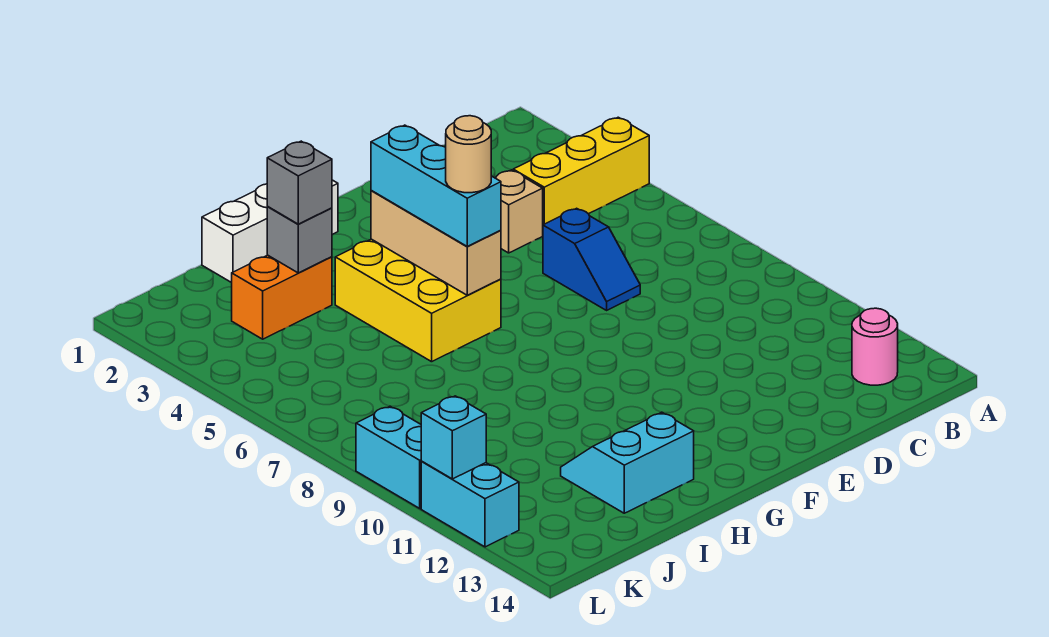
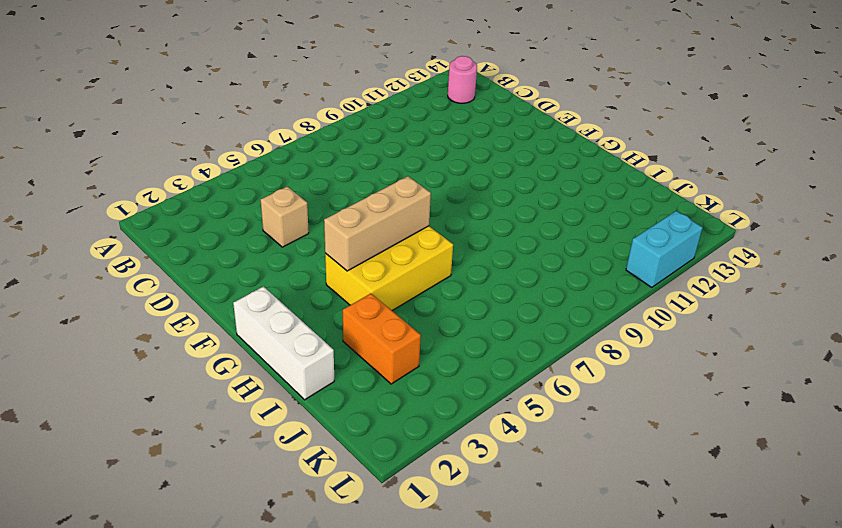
none -> yellow brick A4:C4 level 1
none -> blue slope D6:D7 level 1 top 6
none -> cyan slope H12:I13 level 1 top 13

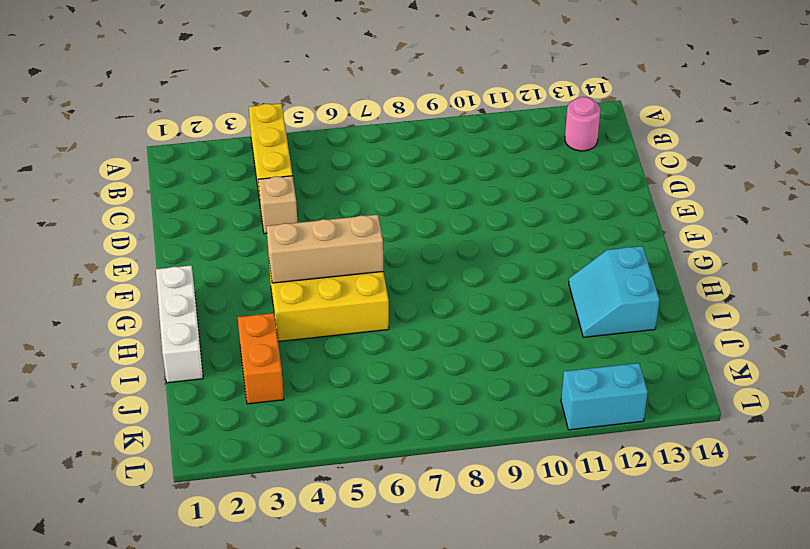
none -> blue slope D6:D7 level 1 top 6
none -> cyan brick L9:L10 level 1
none -> grey brick I3 level 2

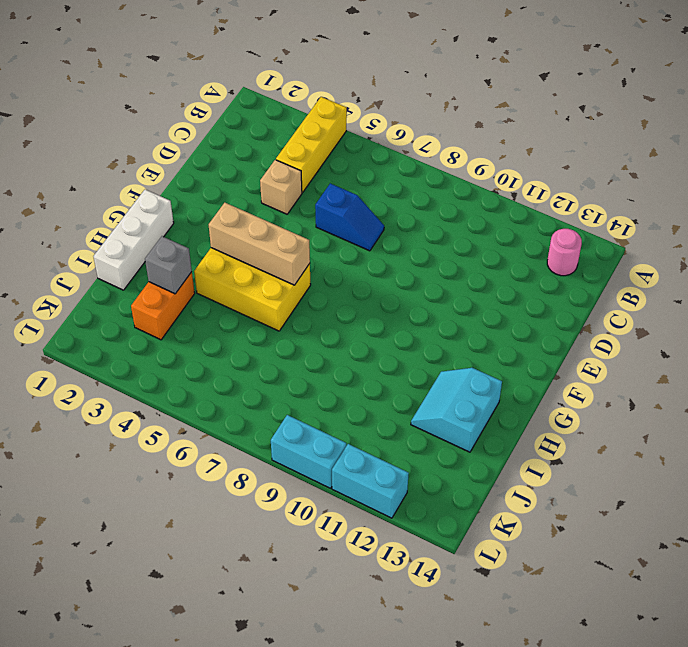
none -> cyan brick L11 level 2
none -> cyan brick G4:G6 level 3
none -> grey brick I3 level 3

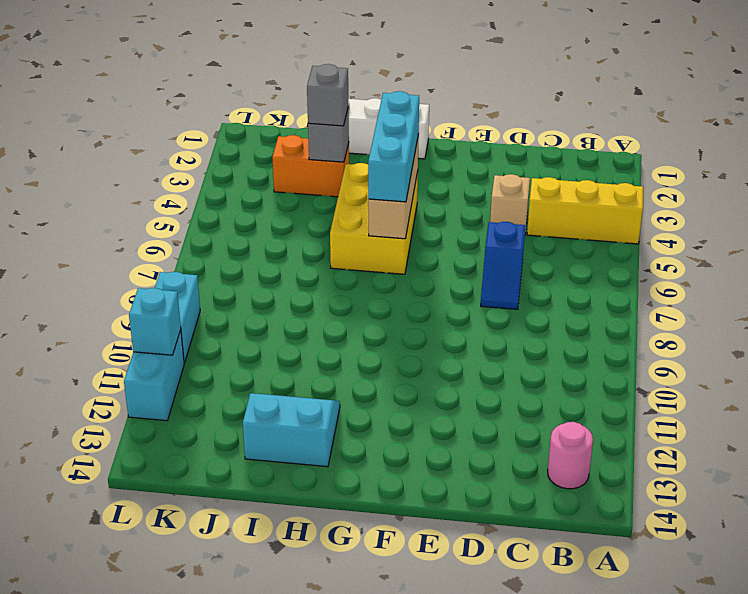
none -> tan round brick G6 level 4

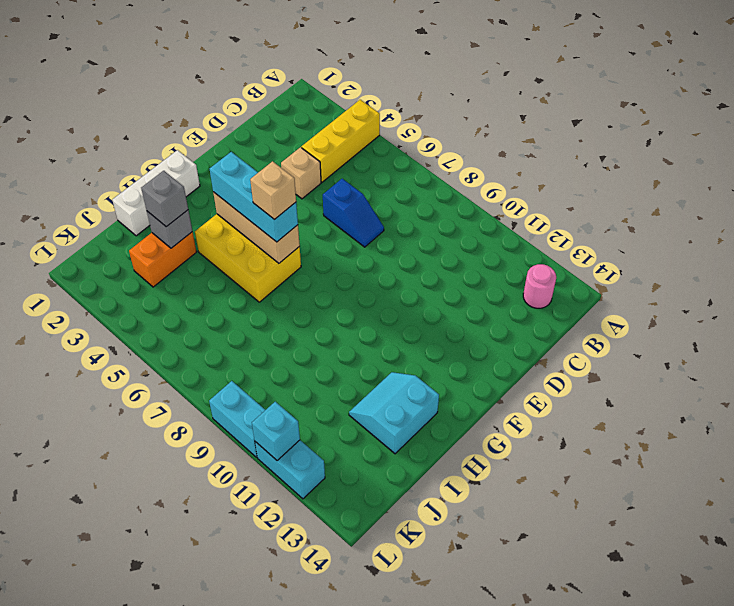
tan brick G6 level 4 -> tan round brick G6 level 4

